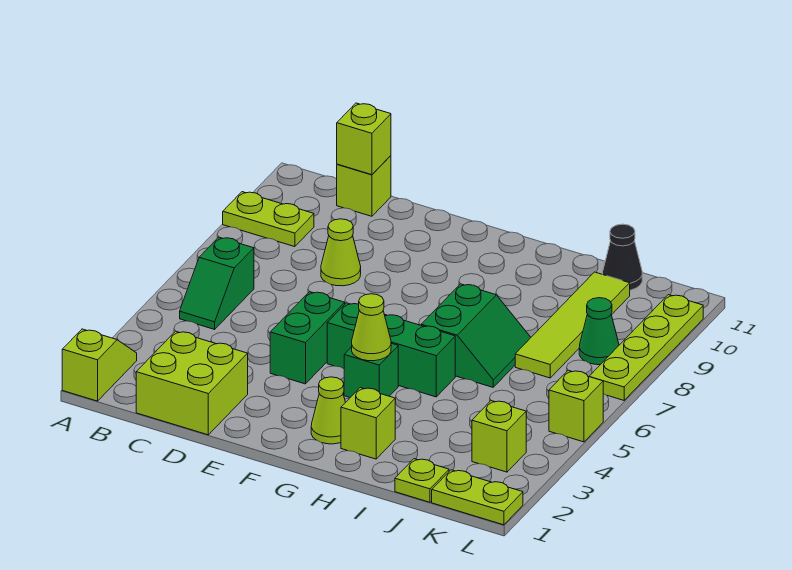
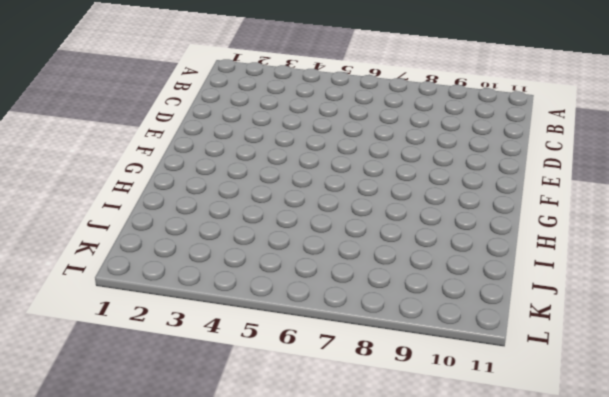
none -> lime slope A1:A2 level 1 top 1
none -> lime plate A9:B9 level 1
none -> green slope B5:B6 level 1 top 6

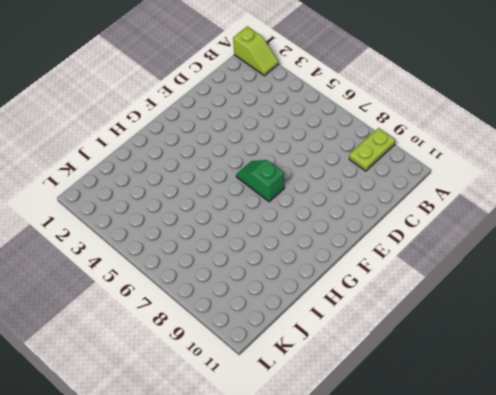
green slope F6:F7 level 1 top 7 -> green slope B5:B6 level 1 top 6
none -> lime brick C1:D2 level 1
none -> lime brick C11 level 1
none -> lime cone D8 level 1

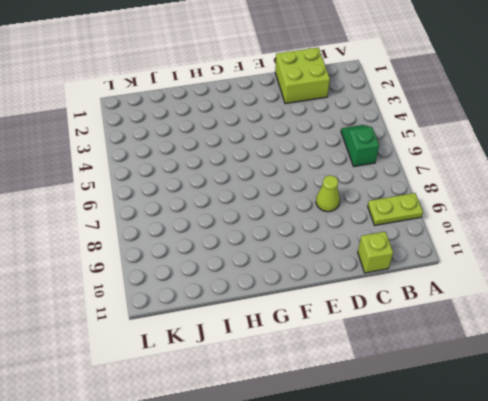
none -> lime slope A1:A2 level 1 top 1
none -> green brick E4:E5 level 1
none -> green brick F5:H5 level 1

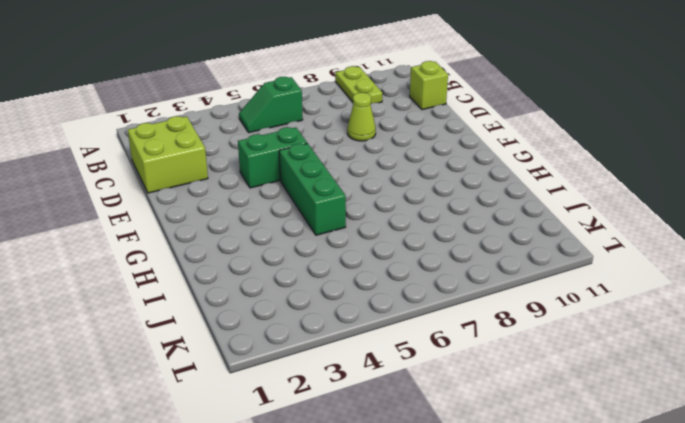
none -> lime slope A1:A2 level 1 top 1
none -> lime cone G2 level 1
none -> green brick G4 level 1

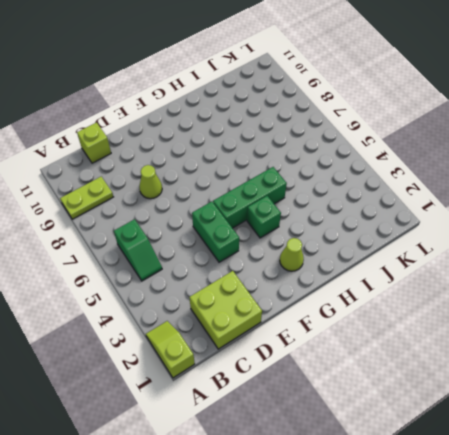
none -> lime brick H2 level 1
none -> green slope H6:I7 level 1 top H
none -> lime plate J1 level 1

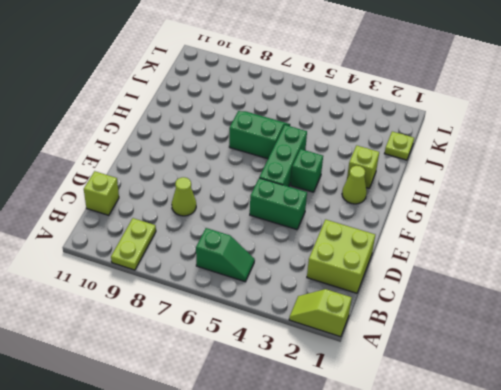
none -> lime tile J7:J10 level 1
none -> black cone J11 level 1
none -> lime plate K1:L1 level 1

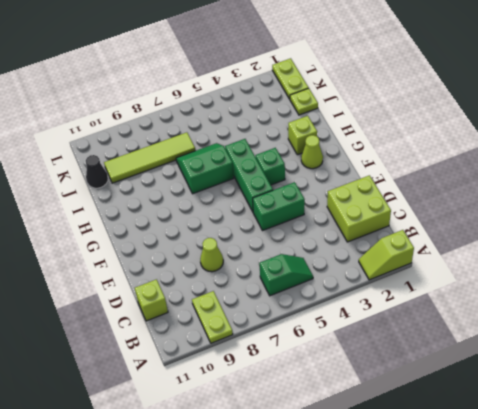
none -> lime brick K3 level 1
none -> green cone K8 level 1
none -> lime brick L5 level 1

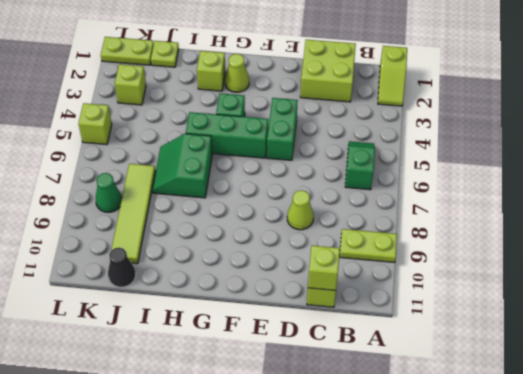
none -> lime plate L7:L10 level 1
none -> lime cone G4 level 2

